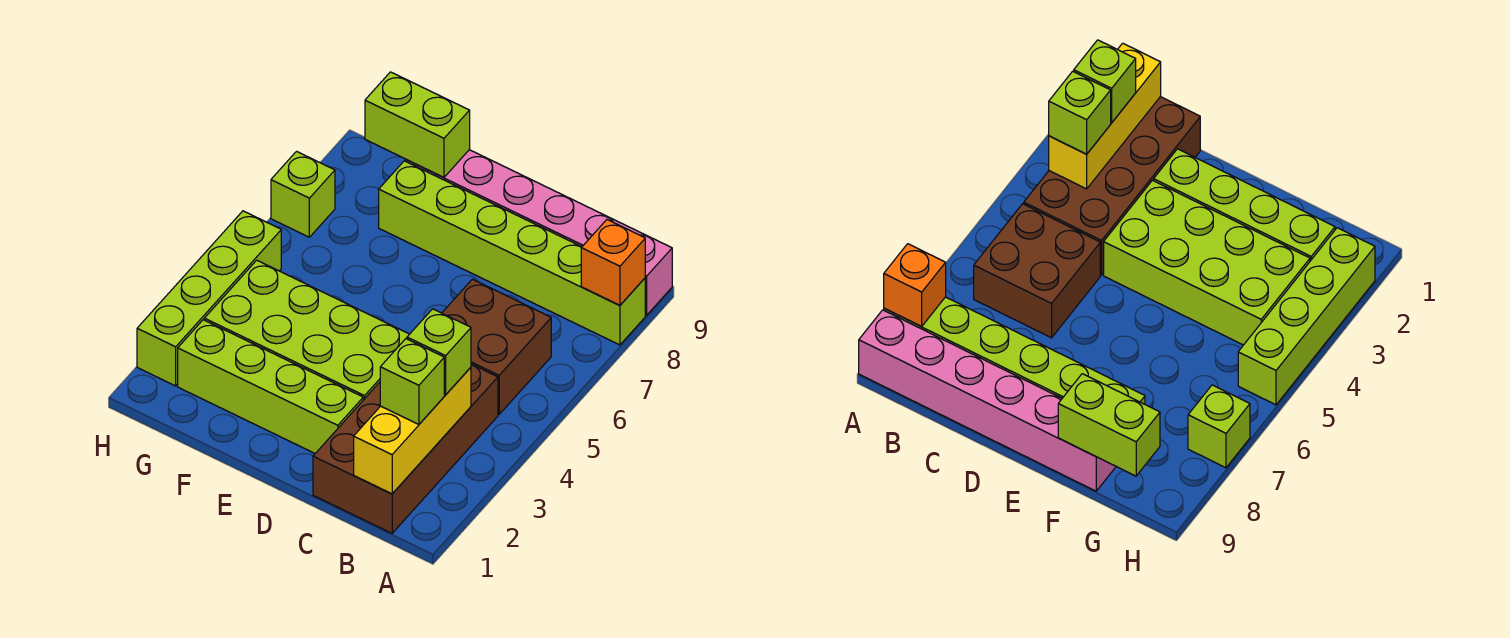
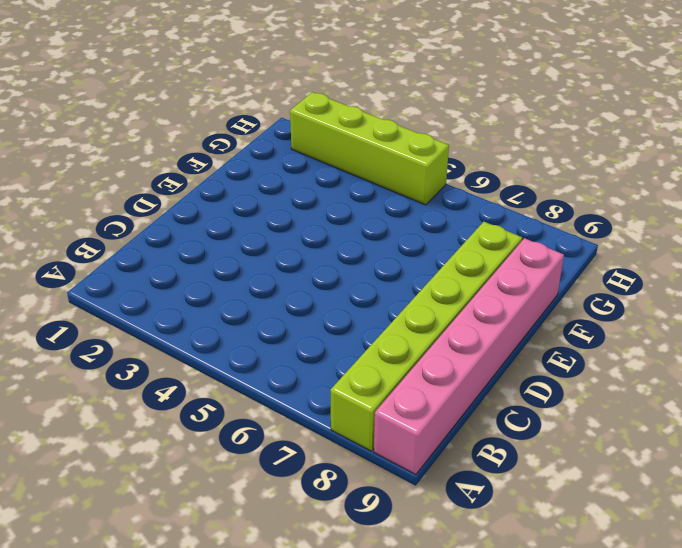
none -> brown brick B1:C4 level 1
none -> brown brick B5:C6 level 1
none -> lime brick D2:G2 level 1

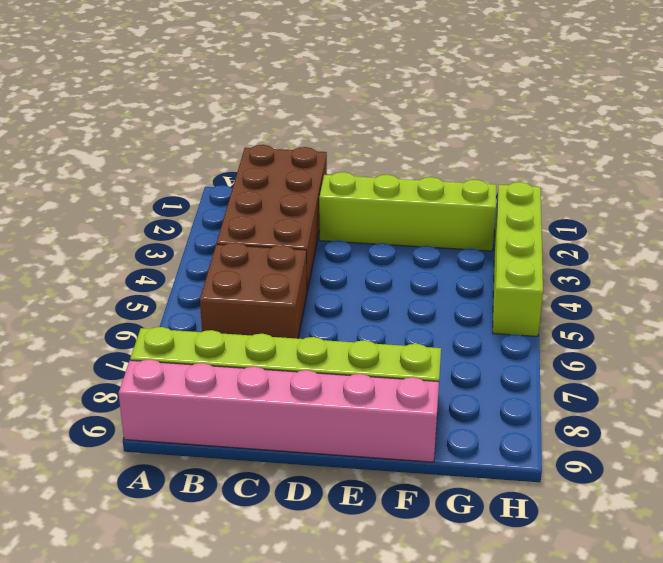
none -> lime brick D3:G4 level 1
none -> lime brick H7 level 1
none -> orange brick A8 level 2

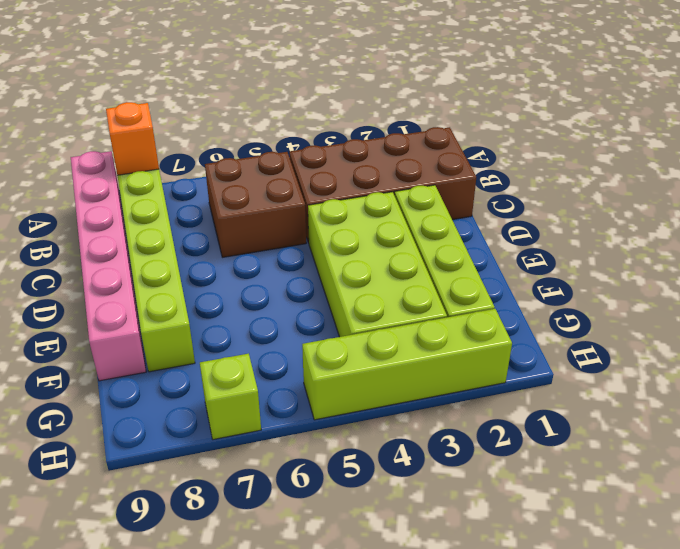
none -> yellow brick B1:B3 level 2
none -> lime brick F9:G9 level 2
none -> lime brick B2 level 3

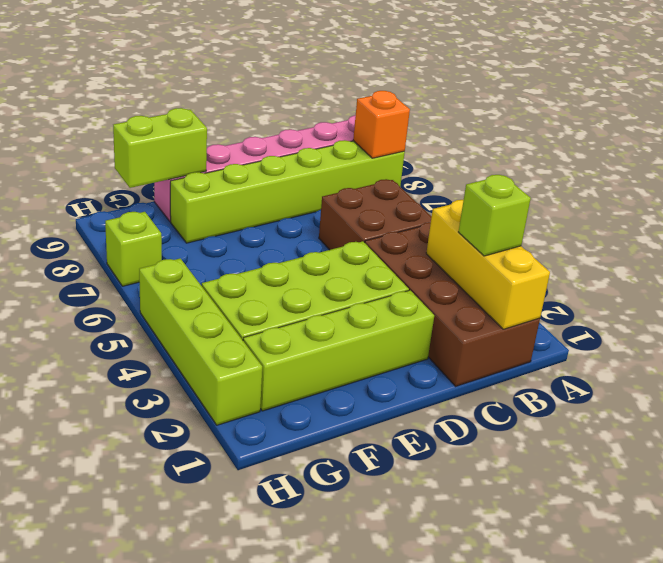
none -> lime brick B3 level 3

